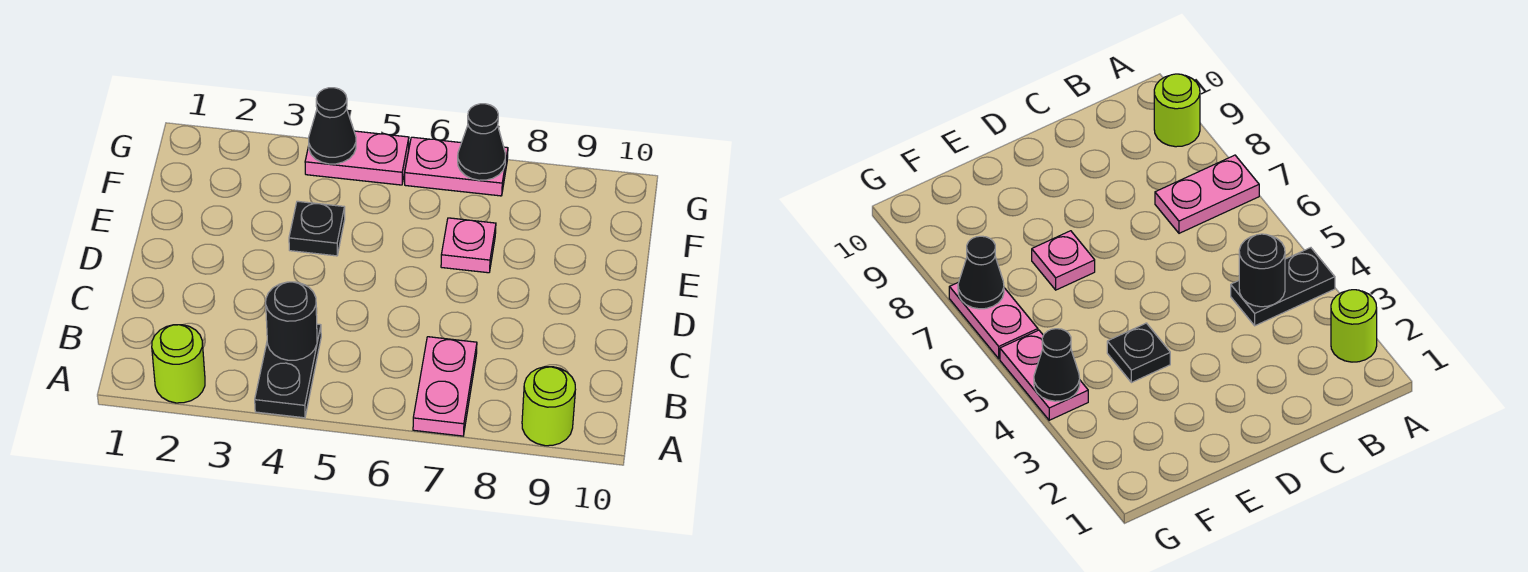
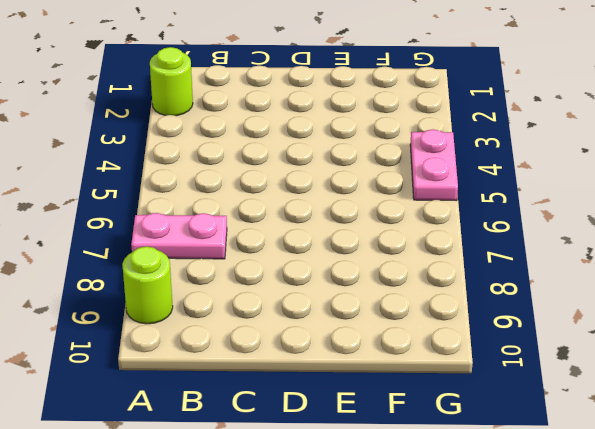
none -> black plate A4:B4 level 1
none -> black plate E4 level 1

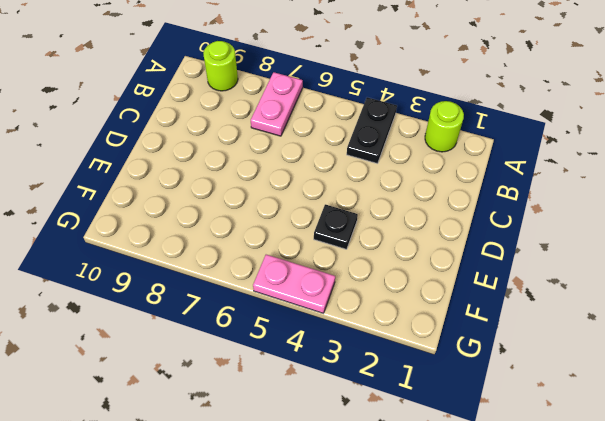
none -> pink plate E7 level 1
none -> pink plate G6:G7 level 1

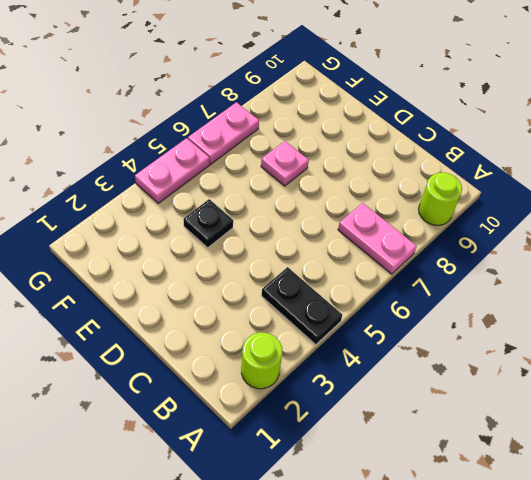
none -> black round brick B4 level 2
none -> black cone G4 level 2

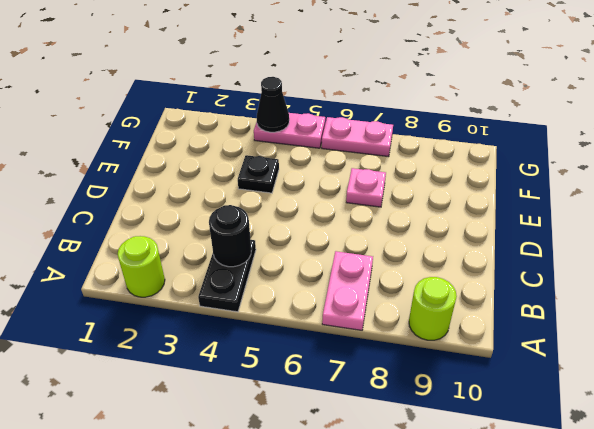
none -> black cone G7 level 2

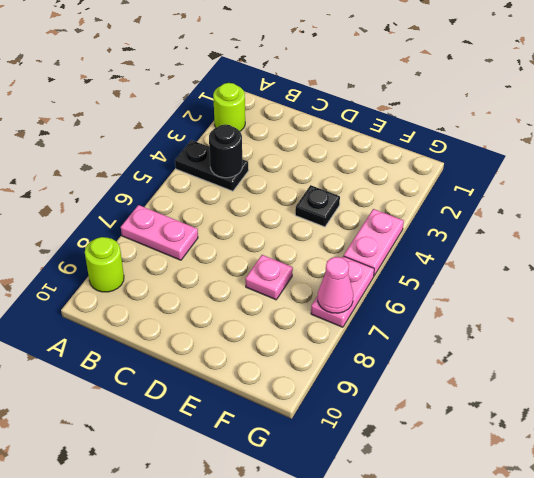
pink cone G7 level 2 -> black cone G7 level 2
none -> black cone G4 level 2

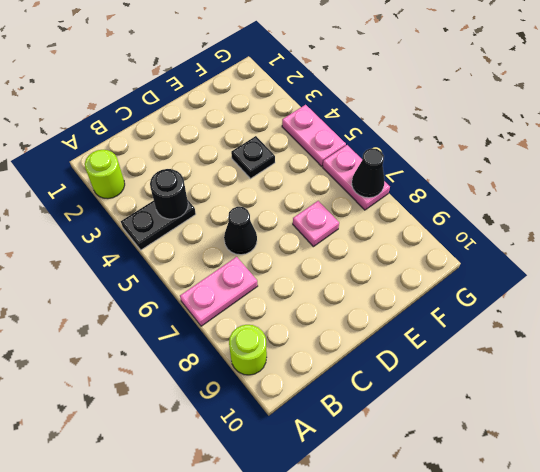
black cone C6 level 1 -> black cone G4 level 2

